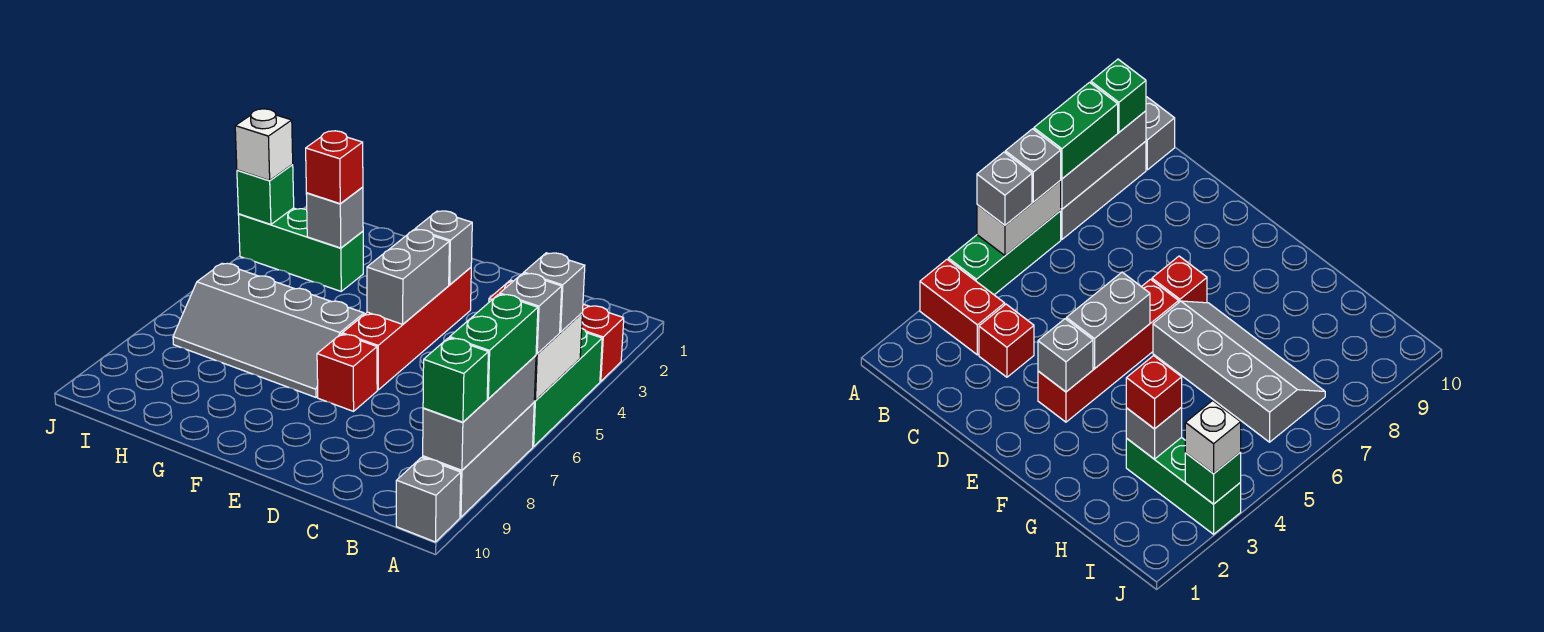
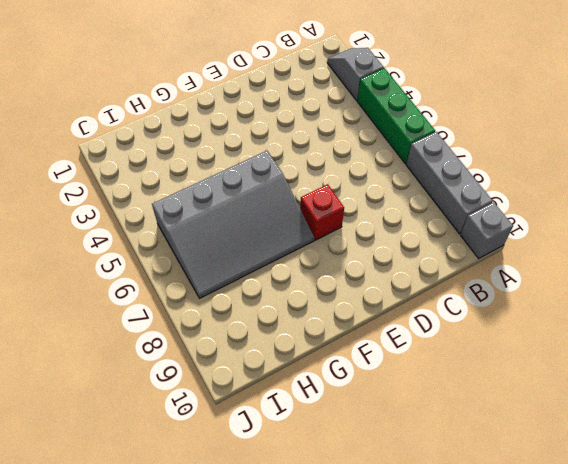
grey slope A2:A3 level 1 top 3 -> red brick A3:B3 level 1
grey slope F5:I7 level 1 top 5 -> grey slope F6:I7 level 1 top 6
none -> red brick C3 level 1
none -> red brick E3:E6 level 1
none -> green brick H3:J3 level 1

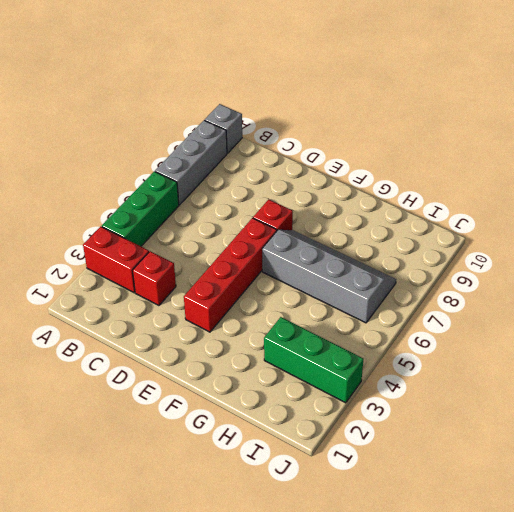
none -> white brick A5:A6 level 2
none -> grey brick A7:A9 level 2
none -> grey brick E3 level 2

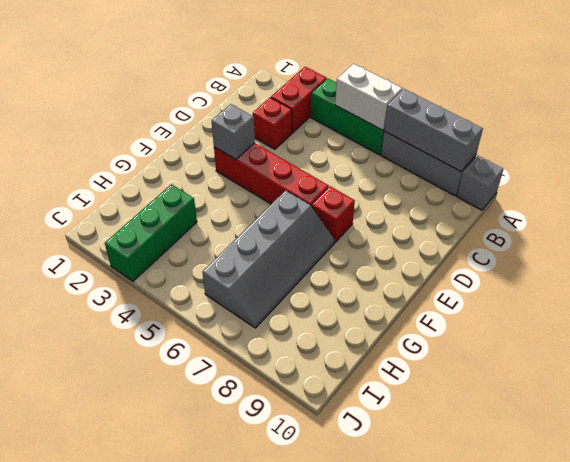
none -> grey brick E4:E5 level 2
none -> grey brick H3 level 2
none -> green brick J3 level 2

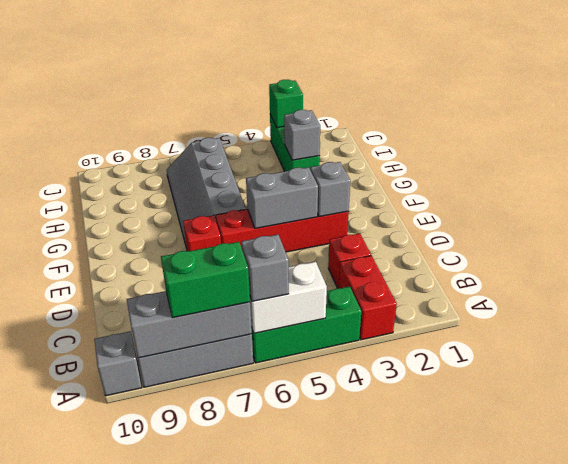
none -> grey brick A5 level 3
none -> green brick A9 level 3
none -> red brick H3 level 3

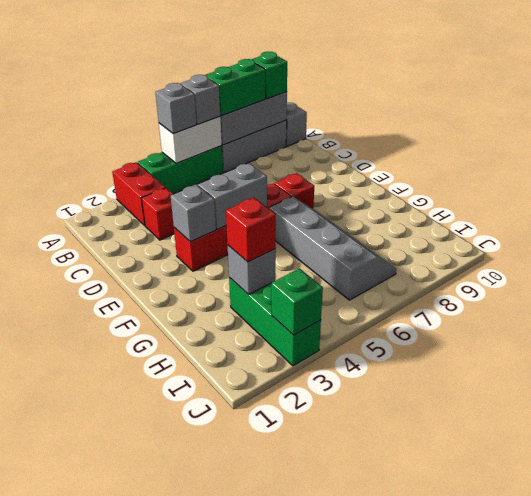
none -> white brick J3 level 3

